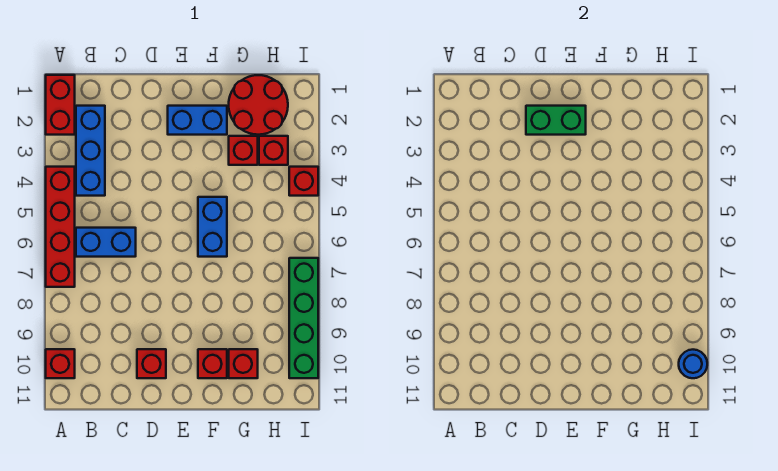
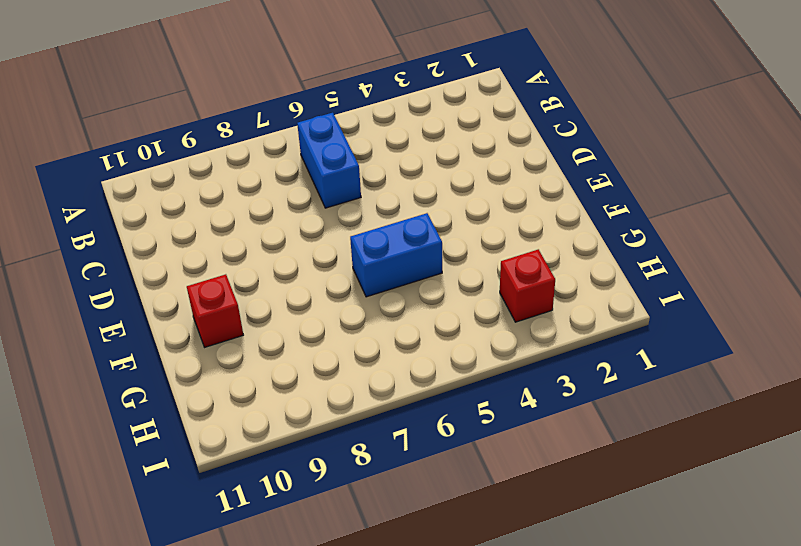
none -> red brick A1:A2 level 1
none -> red brick A4:A7 level 1
none -> red brick A10 level 1

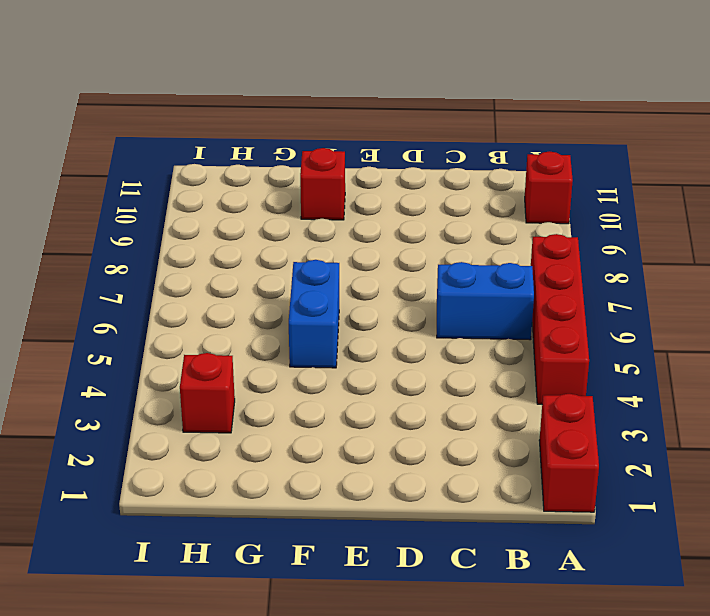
none -> blue brick B2:B4 level 1
none -> red brick D10 level 1
none -> blue brick E2:F2 level 1

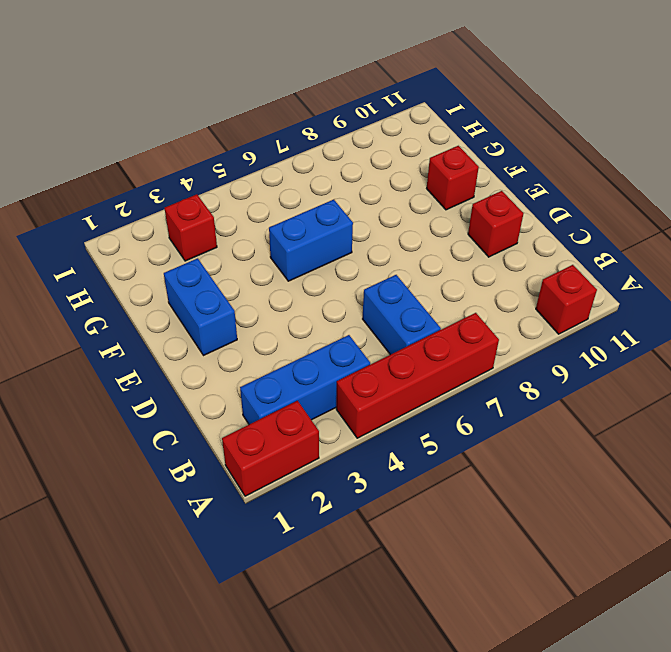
none -> red round brick G1:H2 level 1
none -> red brick G3 level 1
none -> red brick G10 level 1

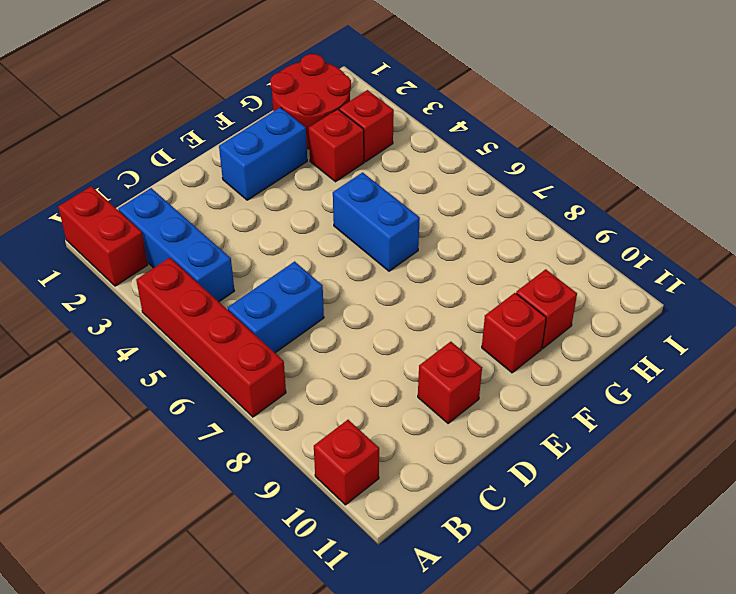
none -> red brick I4 level 1
none -> green brick I7:I10 level 1
none -> green brick D2:E2 level 2

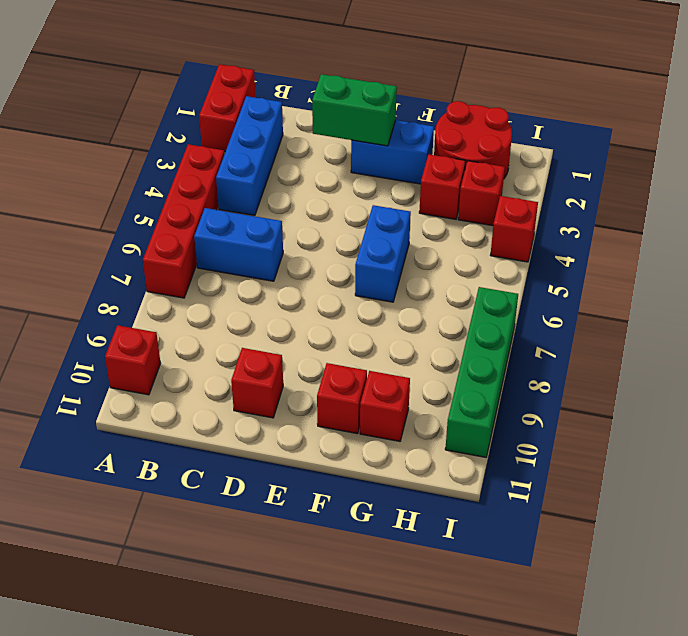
none -> blue round brick I10 level 2

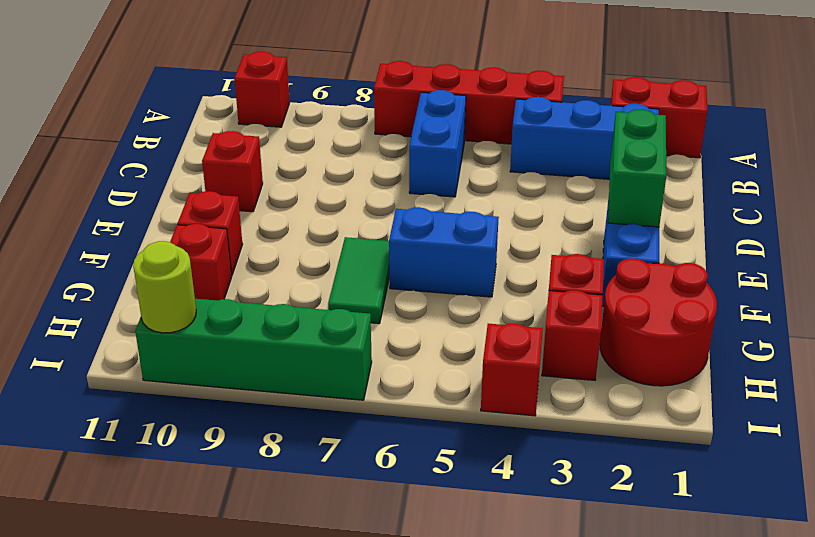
green tile F7:G7 level 1 -> none
lime round brick I10 level 2 -> blue round brick I10 level 2

